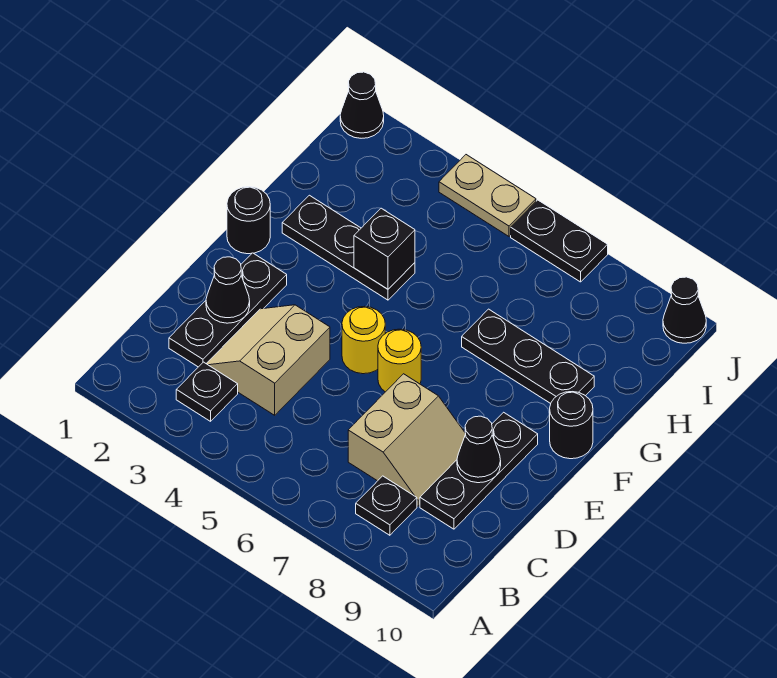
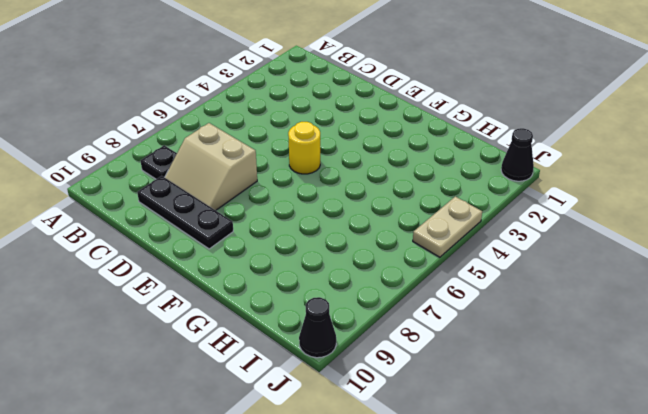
none -> black plate B3 level 1
none -> black plate C2:E2 level 1
none -> tan slope C3:D4 level 1 top 4

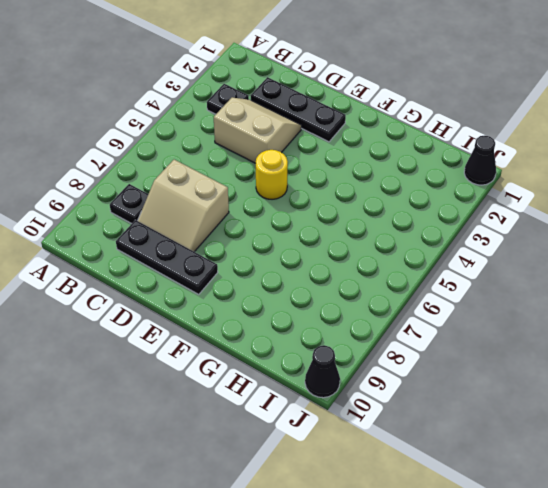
none -> yellow round brick E6 level 1
none -> black round brick F1 level 1
none -> black round brick F10 level 1

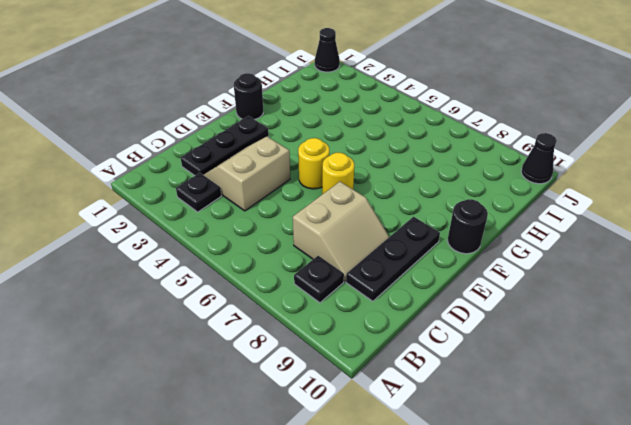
none -> black plate G2:G4 level 1
none -> black plate G7:G9 level 1
none -> tan plate J4:J5 level 1

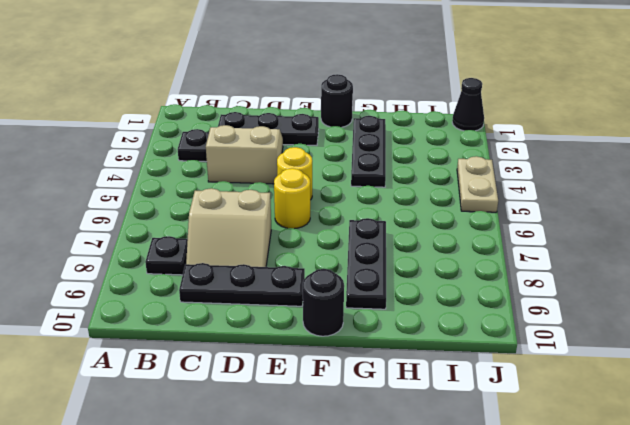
none -> black plate J6:J7 level 1
none -> black cone J10 level 1
none -> black cone D2 level 2

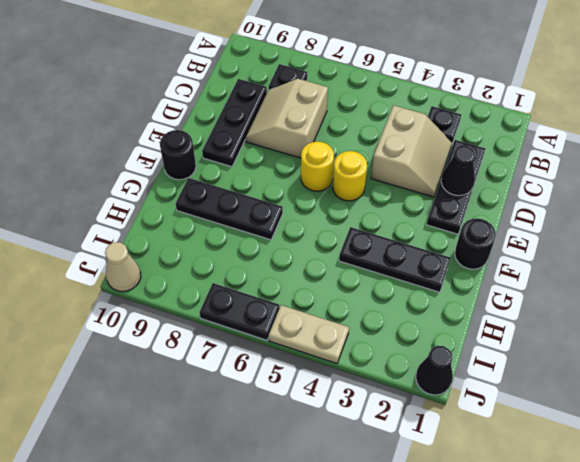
tan cone J10 level 1 -> black cone J10 level 1
none -> black cone D9 level 2
none -> black brick G4 level 2

